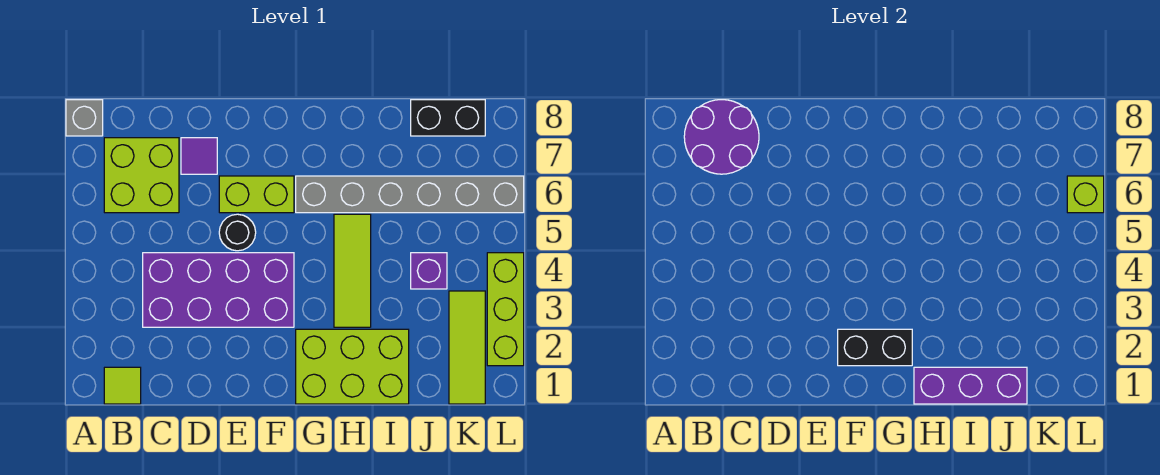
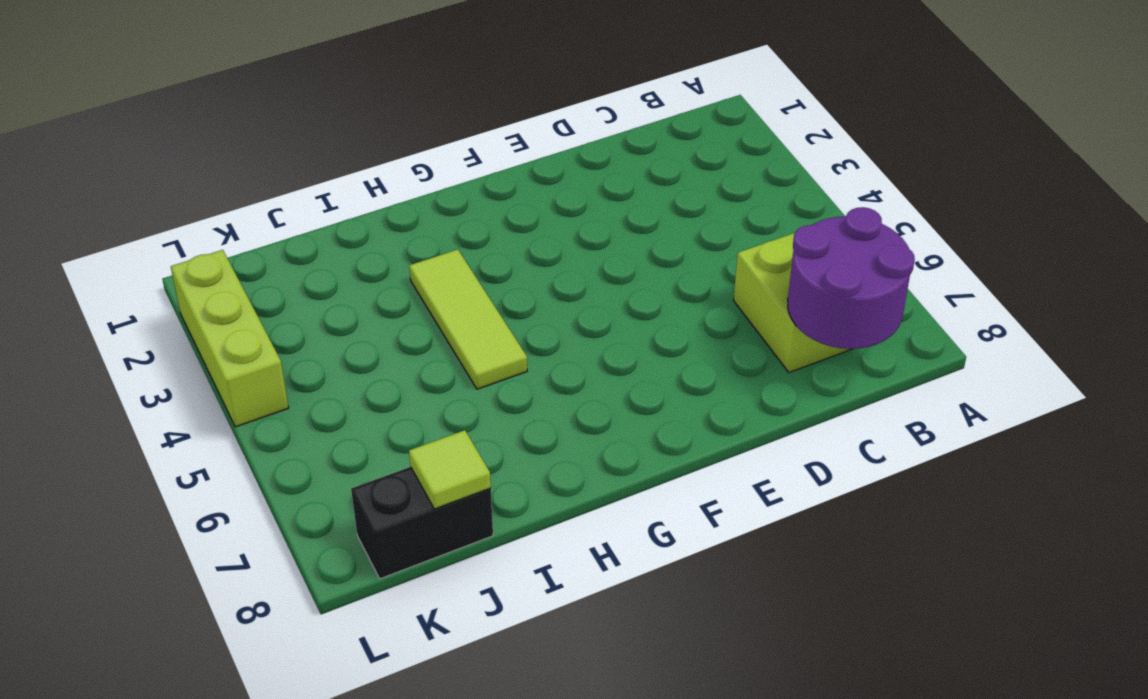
lime tile J8 level 2 -> lime tile B1 level 1
none -> grey brick A8 level 1
none -> purple brick C3:F4 level 1
none -> purple tile D7 level 1

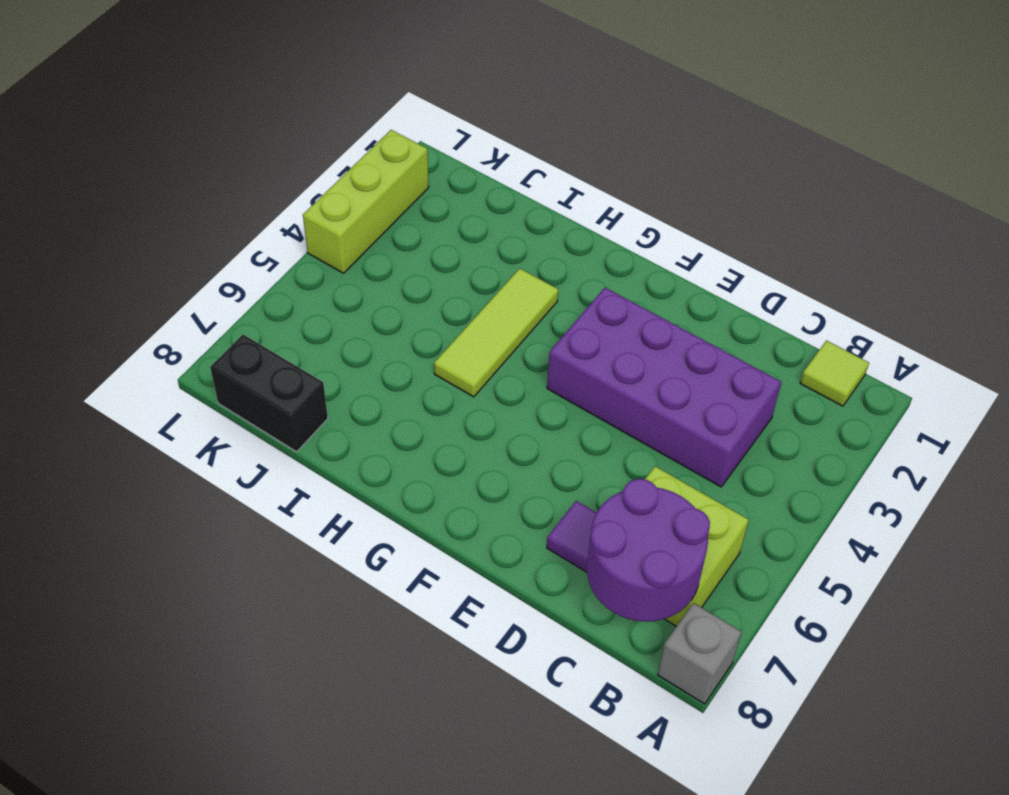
none -> black round brick E5 level 1
none -> lime brick E6:F6 level 1
none -> lime brick G1:I2 level 1

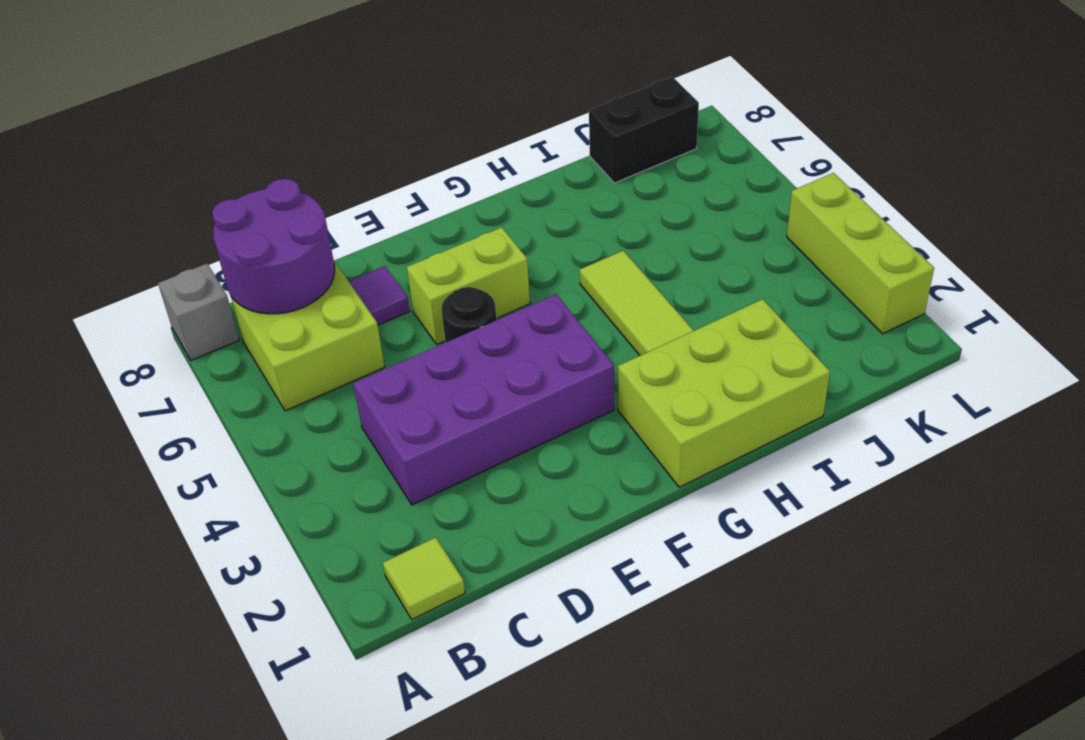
none -> grey brick G6:L6 level 1
none -> purple brick J4 level 1
none -> lime tile K1:K3 level 1

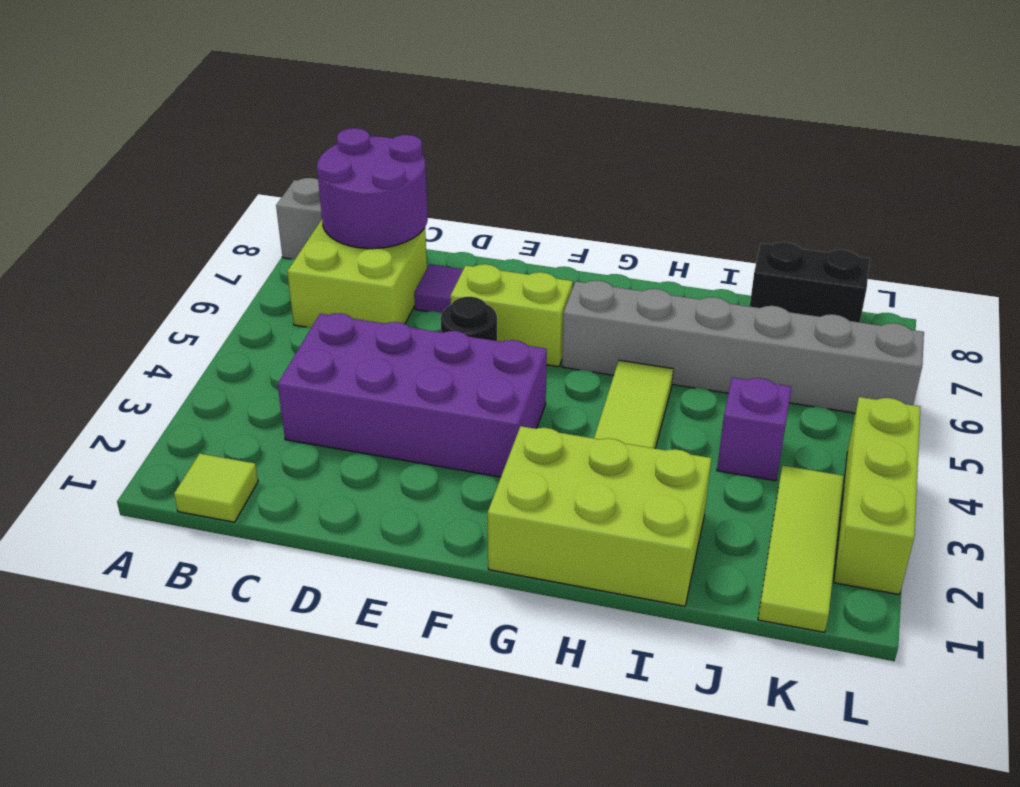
none -> black brick F2:G2 level 2
none -> purple brick H1:J1 level 2
none -> lime brick L6 level 2

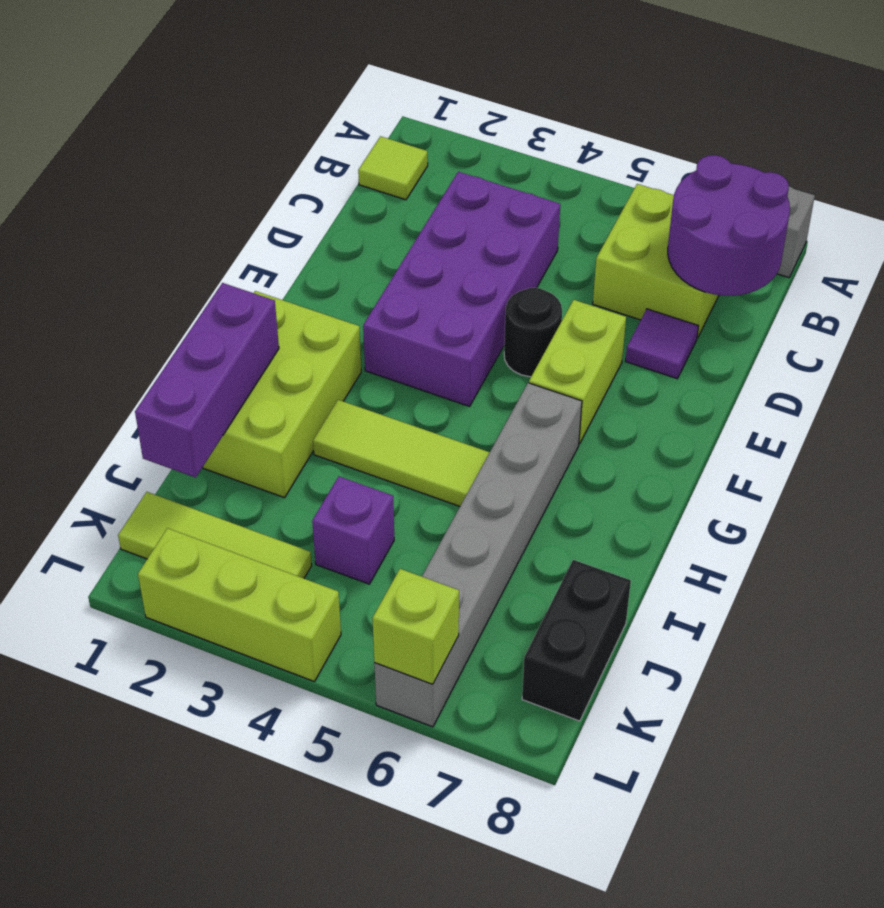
none -> black brick F2:G2 level 2

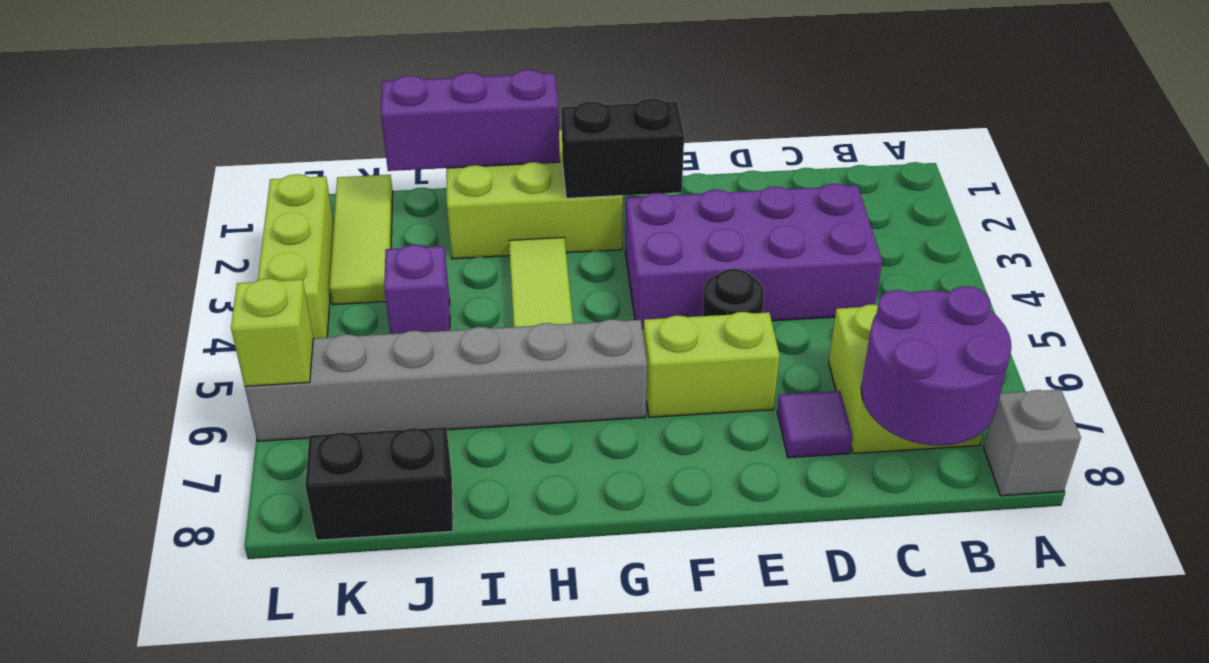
none -> lime tile B1 level 1

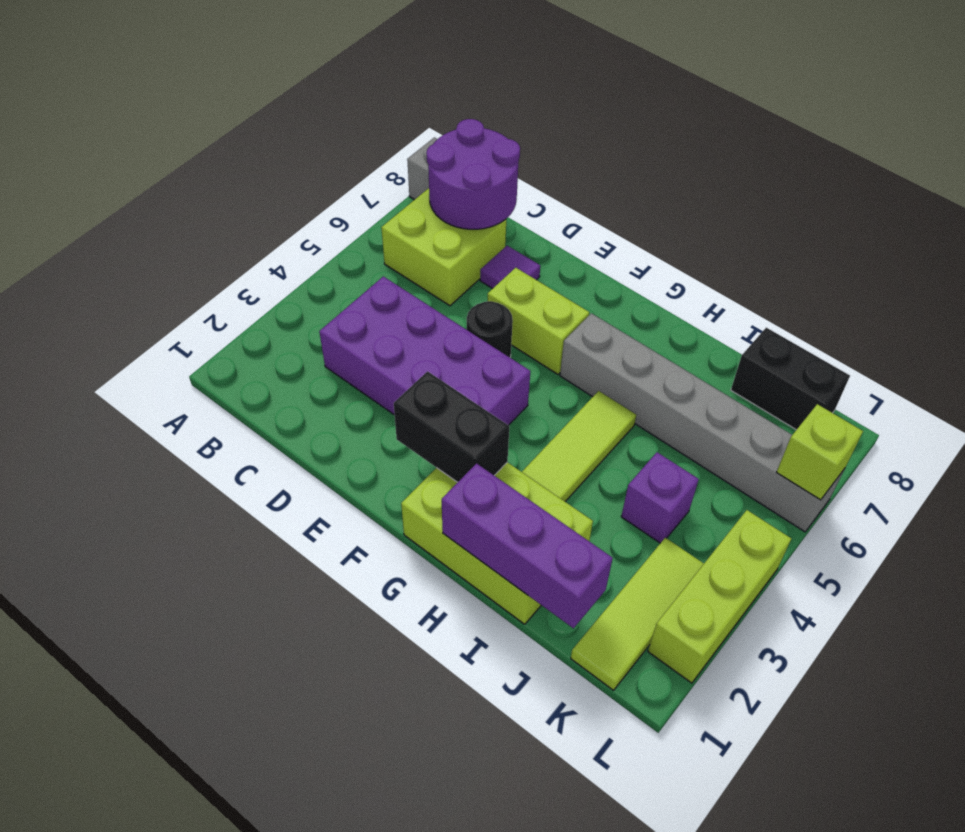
none -> lime tile B1 level 1

